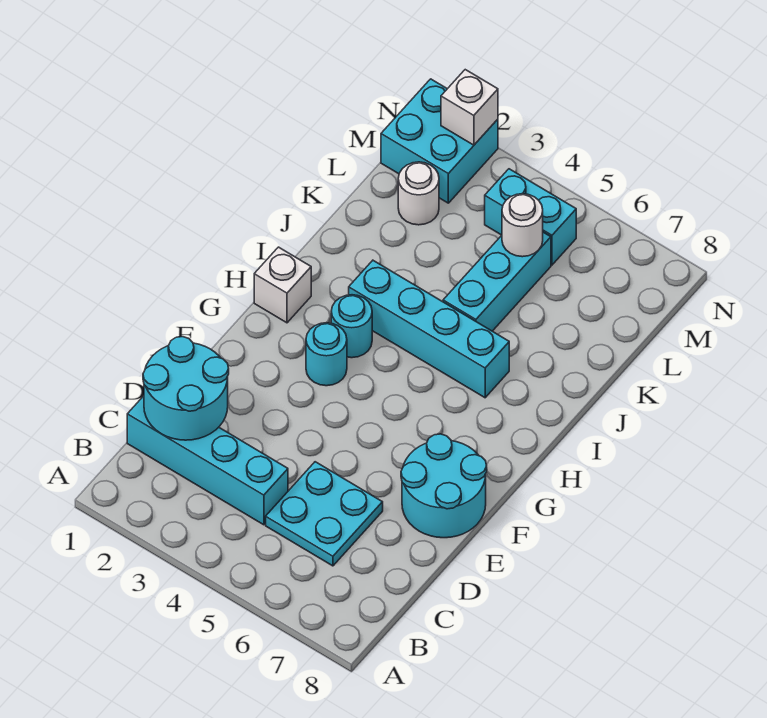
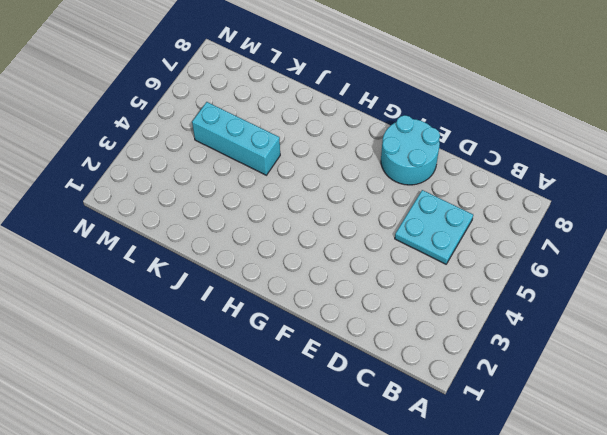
none -> cyan brick C1:C4 level 1
none -> cyan round brick G3 level 1
none -> white brick H1 level 1

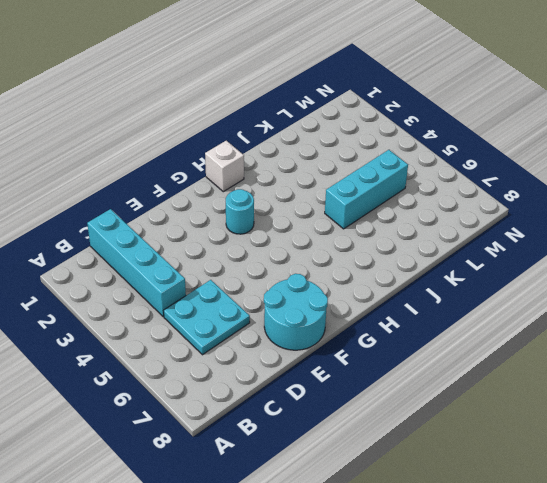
none -> cyan round brick H3 level 1
none -> cyan brick I3:I6 level 1
none -> white round brick L2 level 1

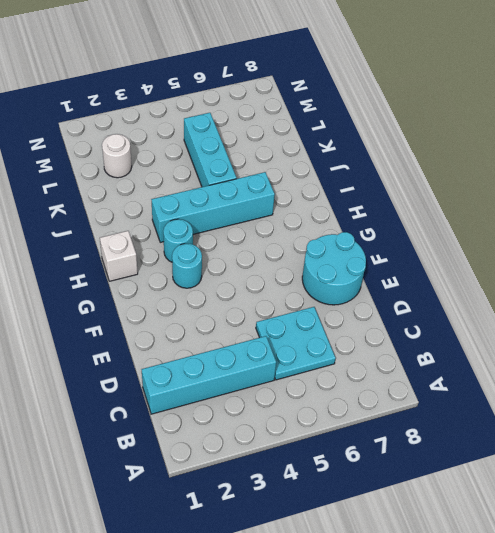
none -> cyan brick M1:N2 level 1
none -> cyan brick M4:M5 level 1
none -> cyan round brick C1:D2 level 2

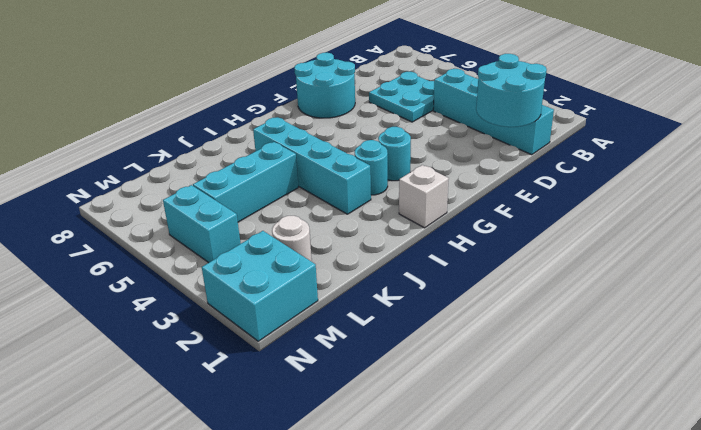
none -> white round brick L5 level 2
none -> white brick N2 level 2

